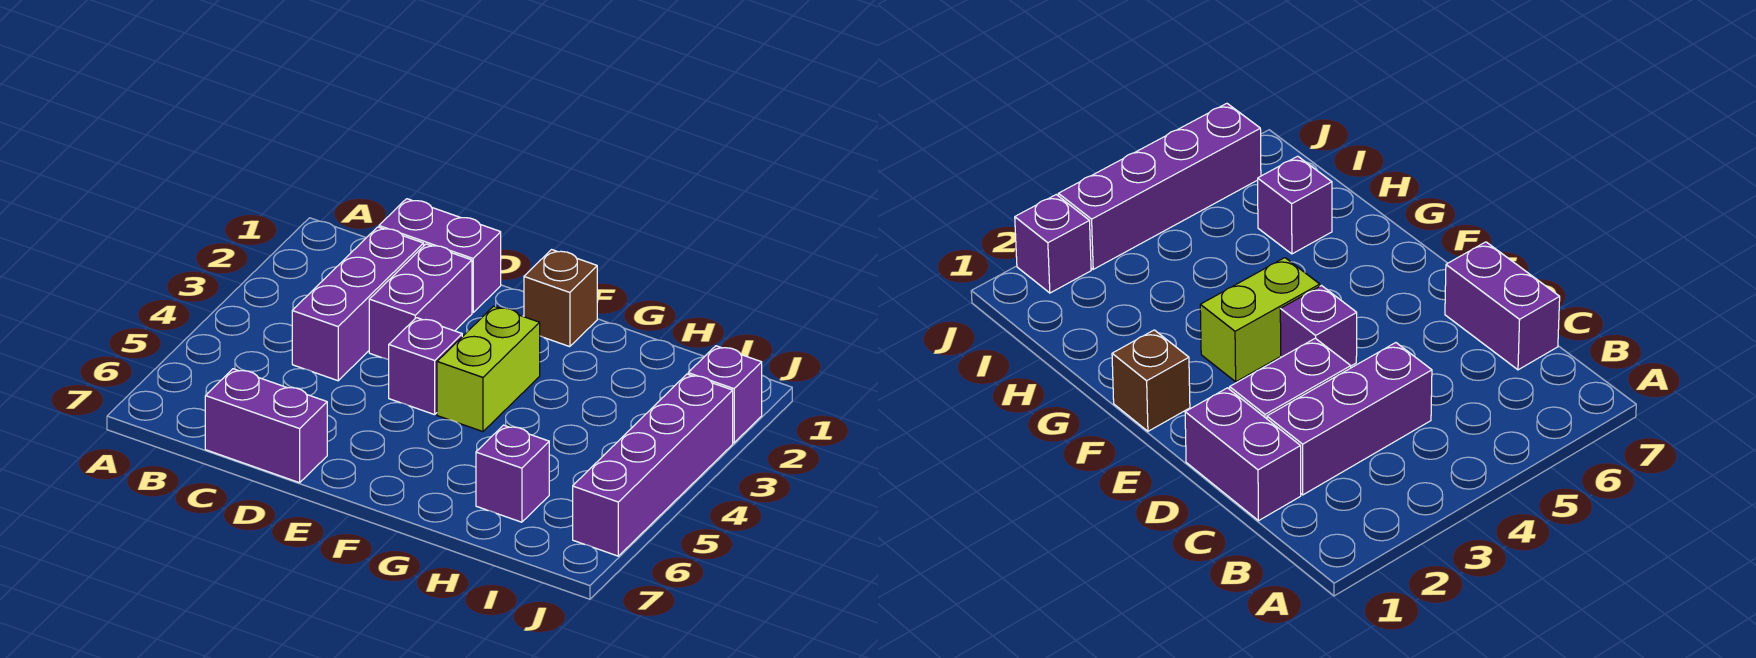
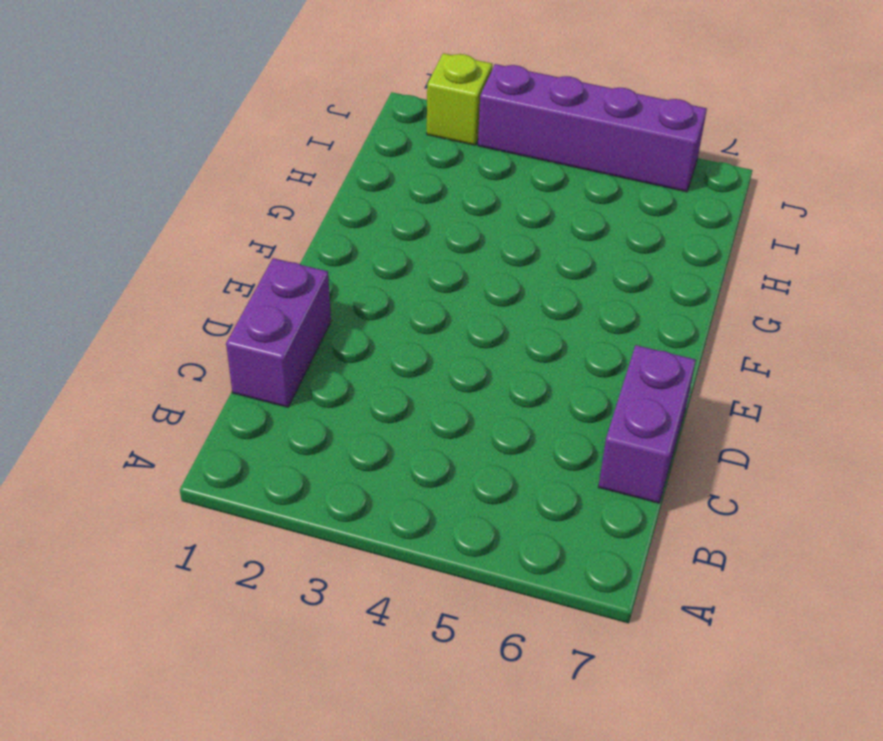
lime brick J2 level 1 -> purple brick J2 level 1
none -> purple brick C2:C4 level 1
none -> purple brick D2:D3 level 1

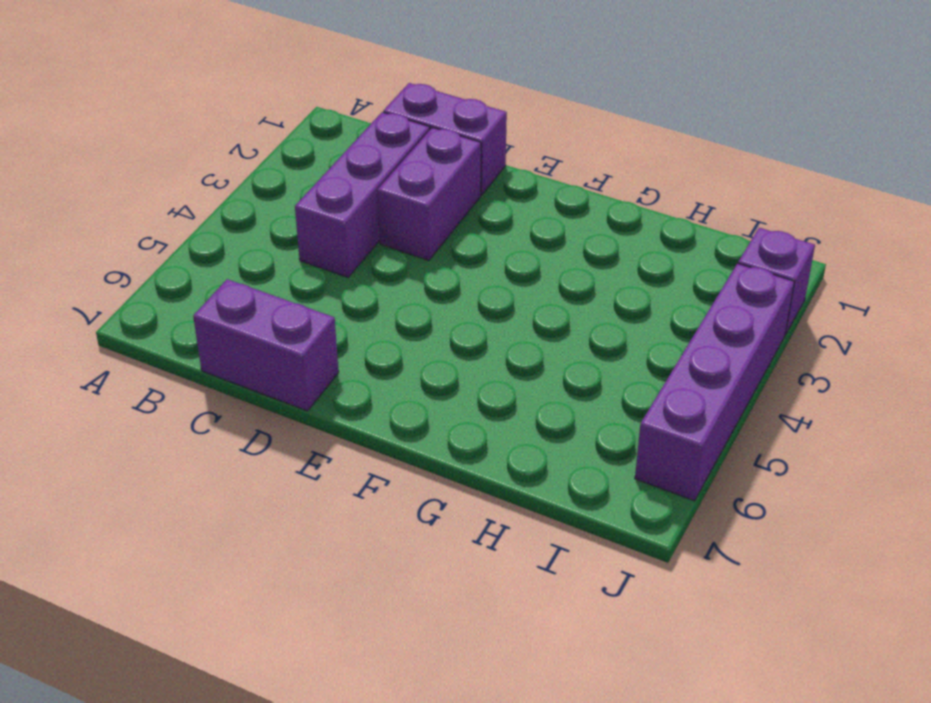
none -> purple brick E4 level 1
none -> brown brick F1 level 1

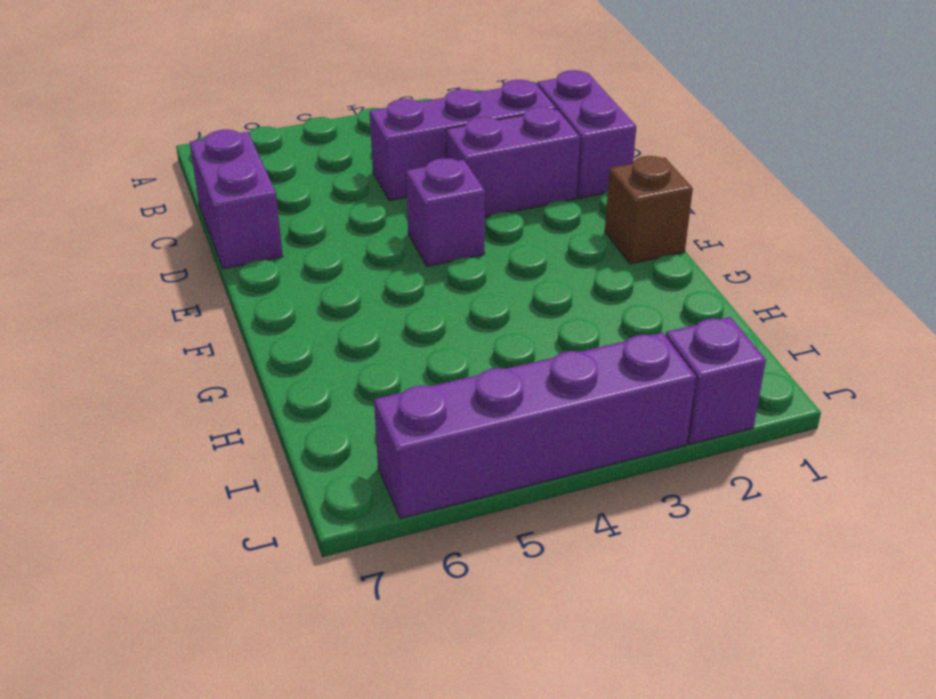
none -> lime brick F3:F4 level 1
none -> purple brick H6 level 1

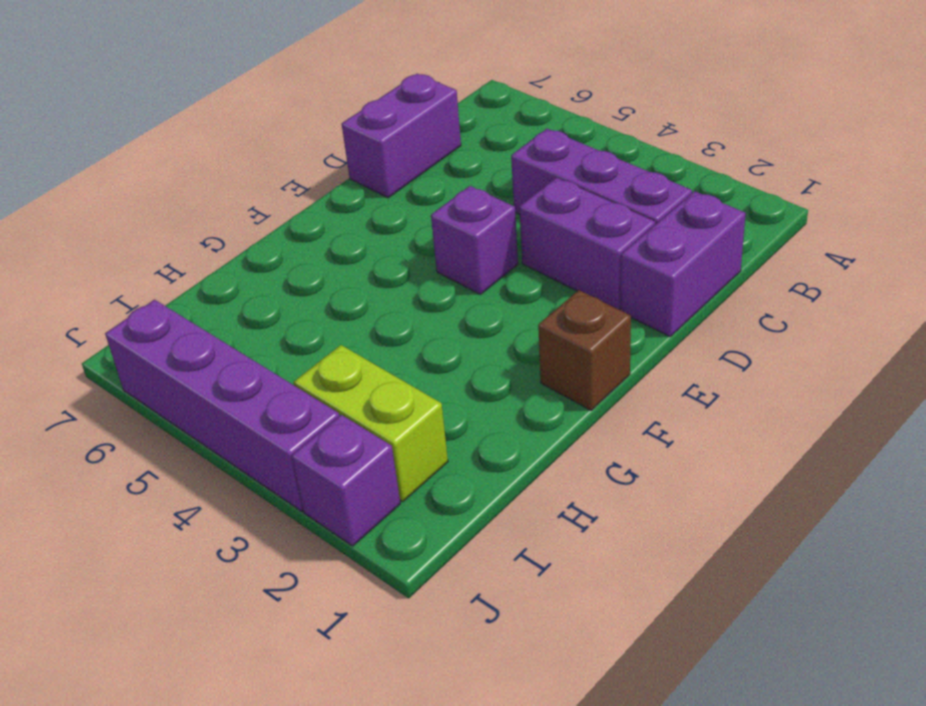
lime brick I2:I3 level 1 -> lime brick F3:F4 level 1
none -> purple brick H6 level 1

